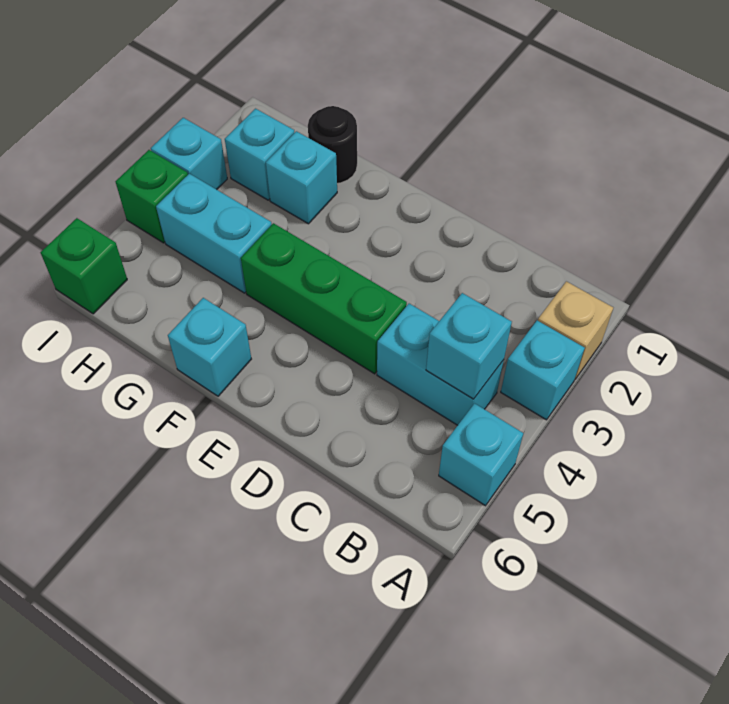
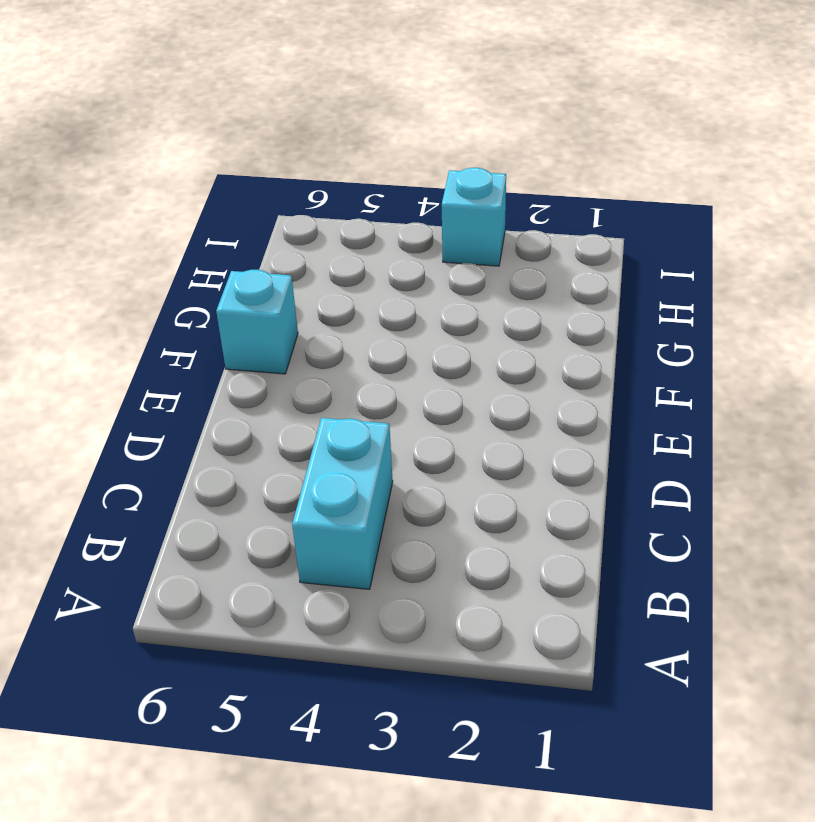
none -> tan brick A2 level 1
none -> cyan brick A3 level 1
none -> cyan brick A5 level 1

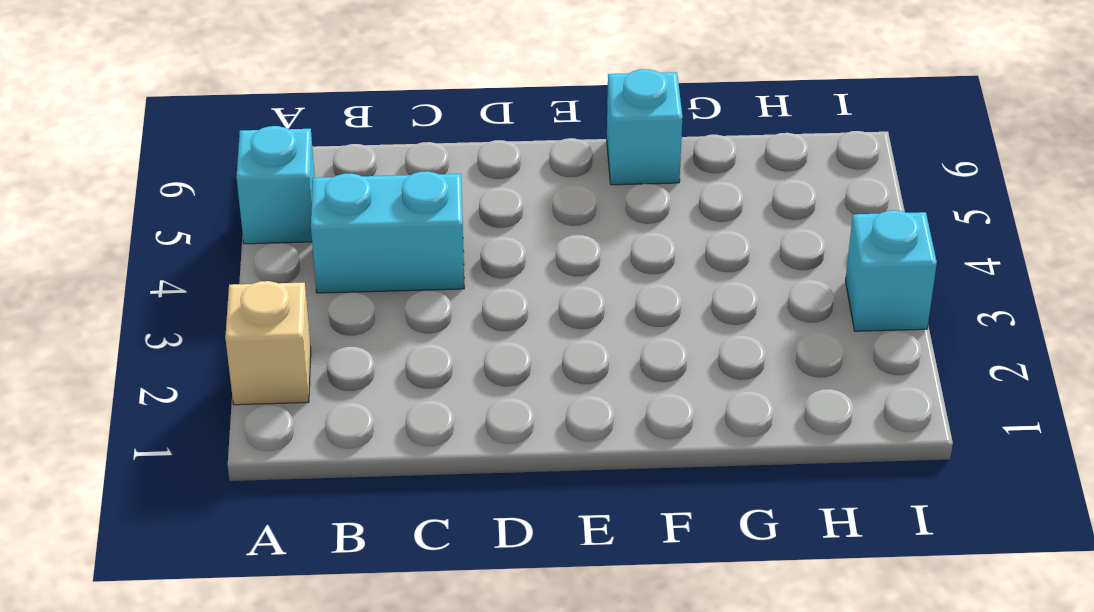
none -> cyan brick A3 level 1
none -> green brick D4:F4 level 1
none -> black round brick G1 level 1

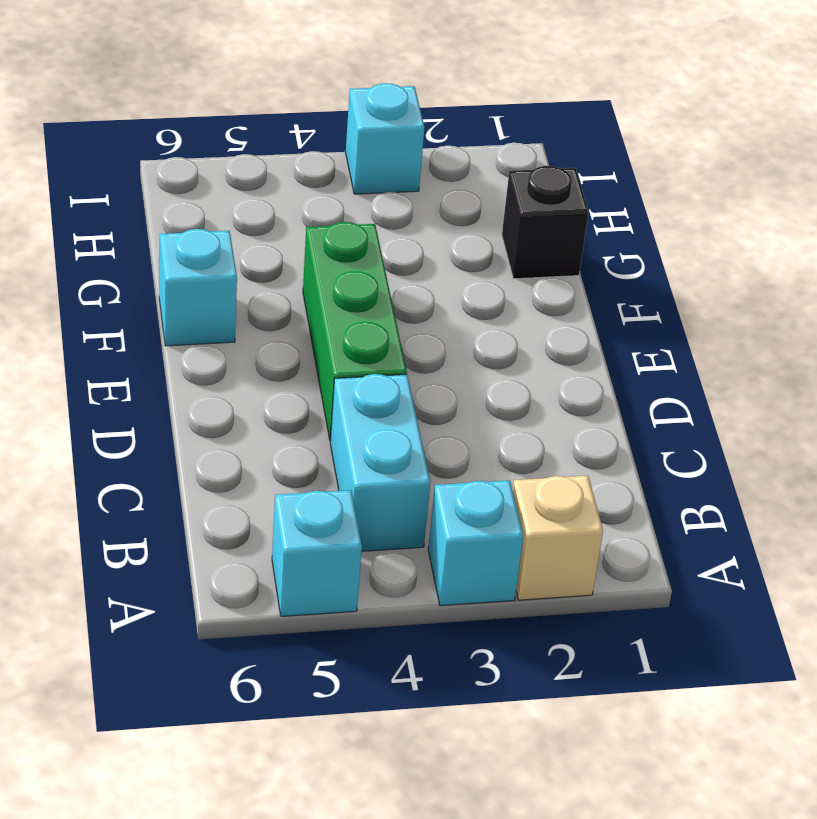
black brick G1 level 1 -> black round brick G1 level 1
none -> cyan brick G2 level 1
none -> cyan brick G4:H4 level 1
none -> cyan brick H2 level 1

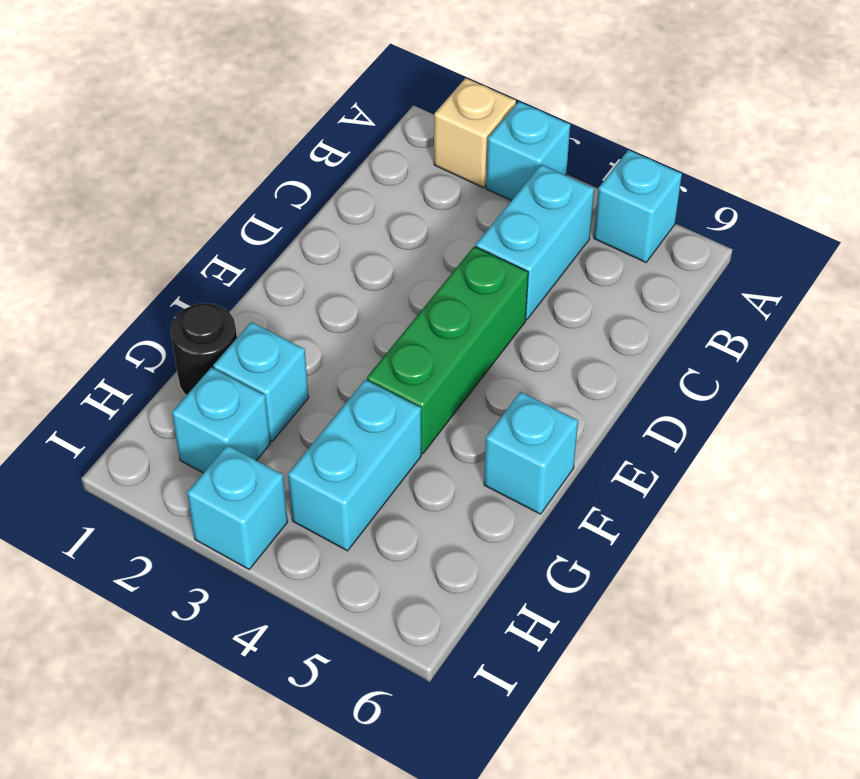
none -> green brick I4 level 1
none -> green brick I6 level 1
none -> cyan brick B4 level 2

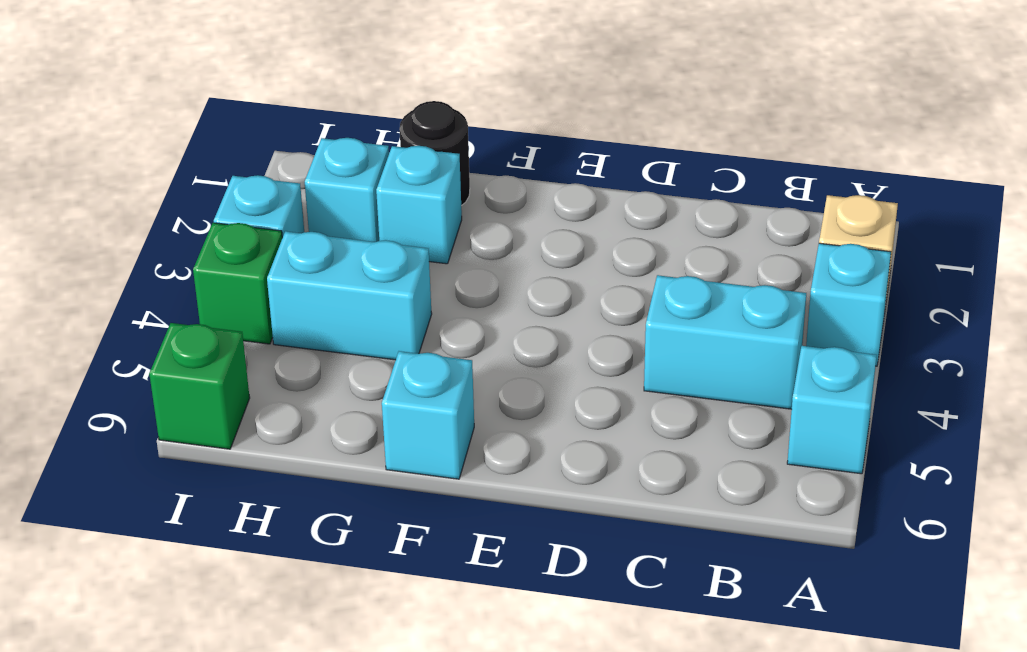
none -> green brick D4:F4 level 1
none -> cyan brick B4 level 2

